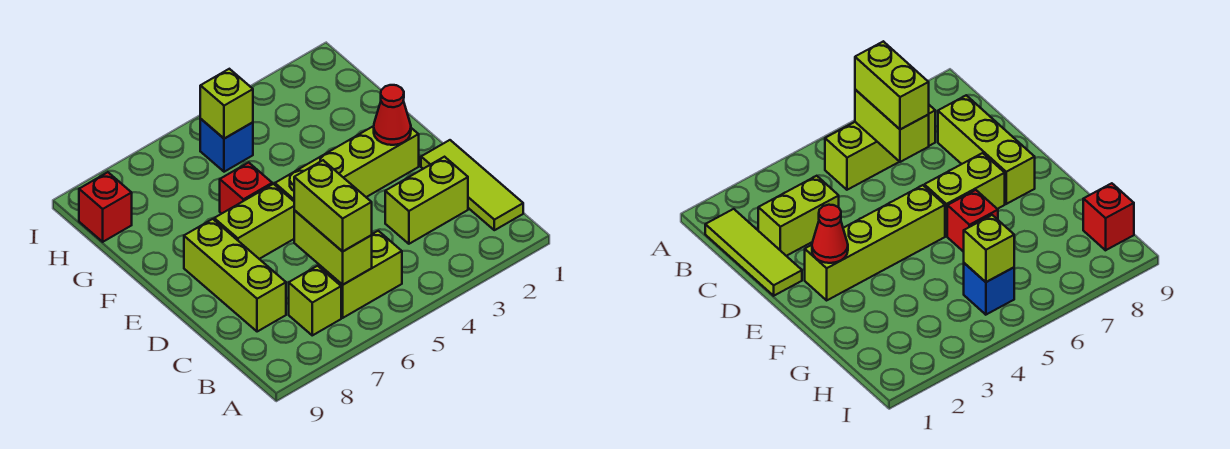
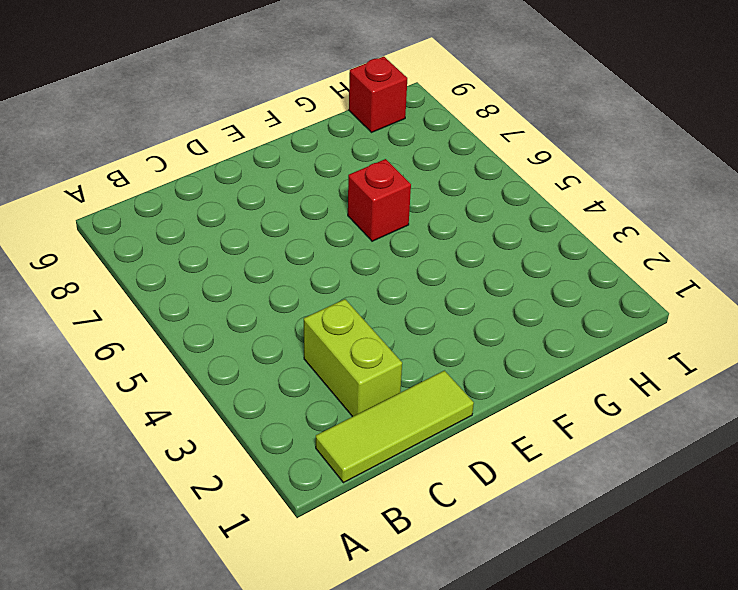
none -> lime brick B5:B6 level 1
none -> lime brick B7 level 1
none -> lime brick C8:E8 level 1

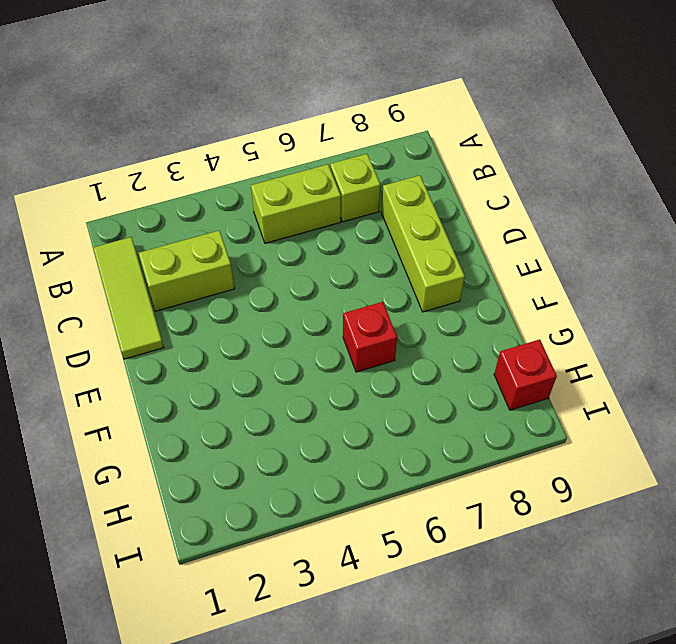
none -> lime brick E2:E5 level 1
none -> lime brick E6:E7 level 1
none -> blue brick H5 level 1

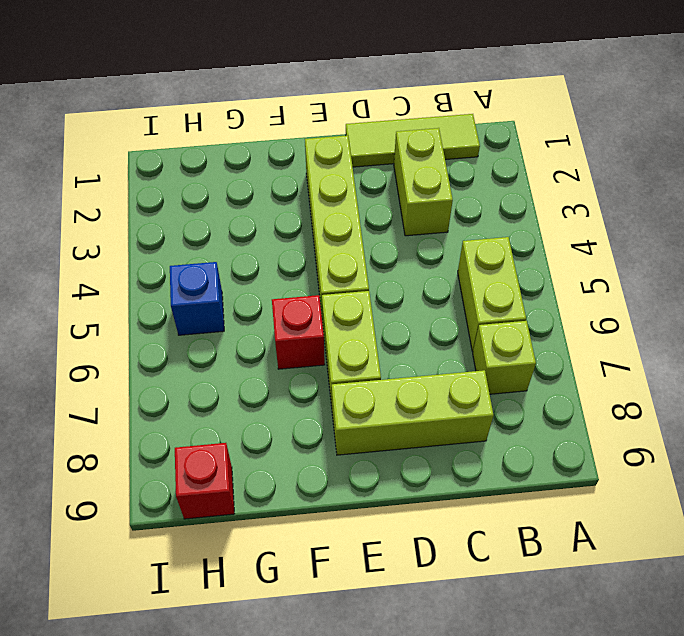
none -> lime brick B6:C6 level 2
none -> red cone E2 level 2
none -> lime brick H5 level 2

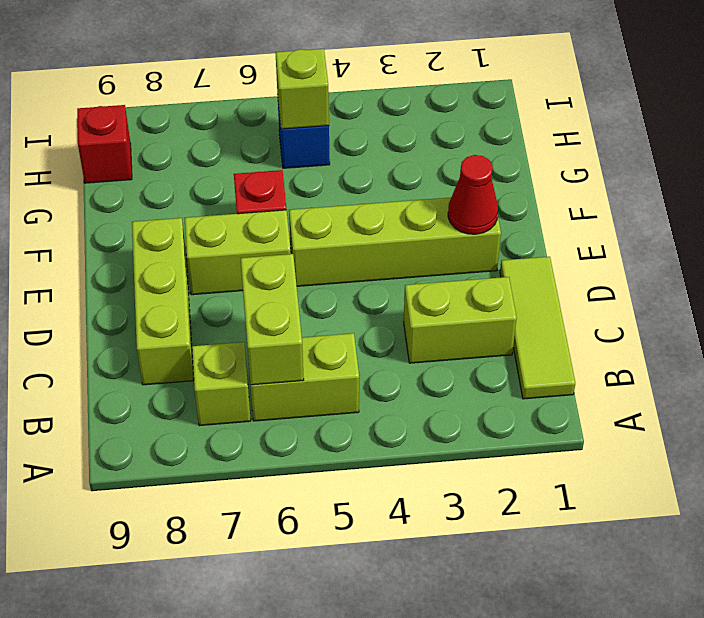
none -> lime brick B6:C6 level 3

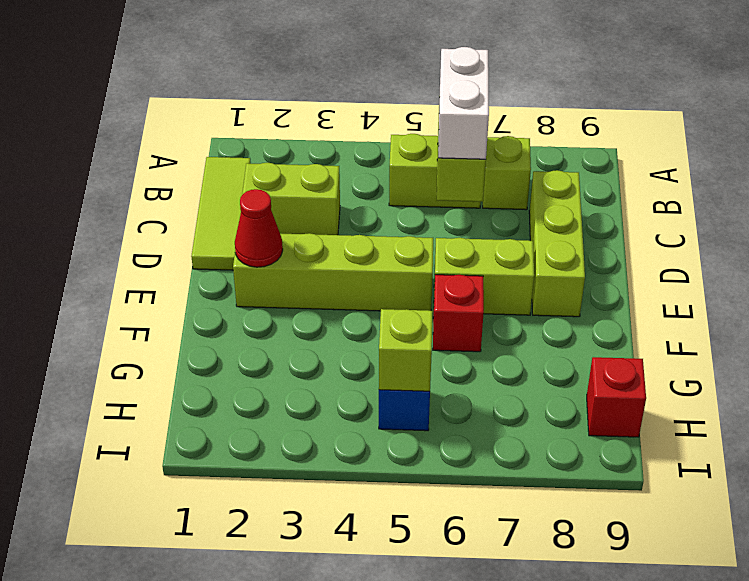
white brick B6:C6 level 3 -> lime brick B6:C6 level 3

